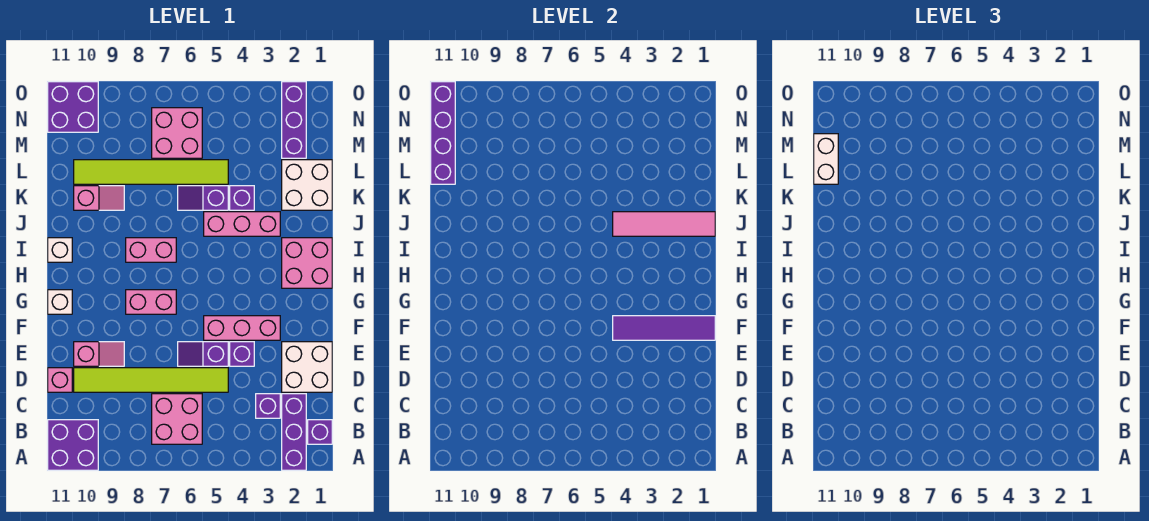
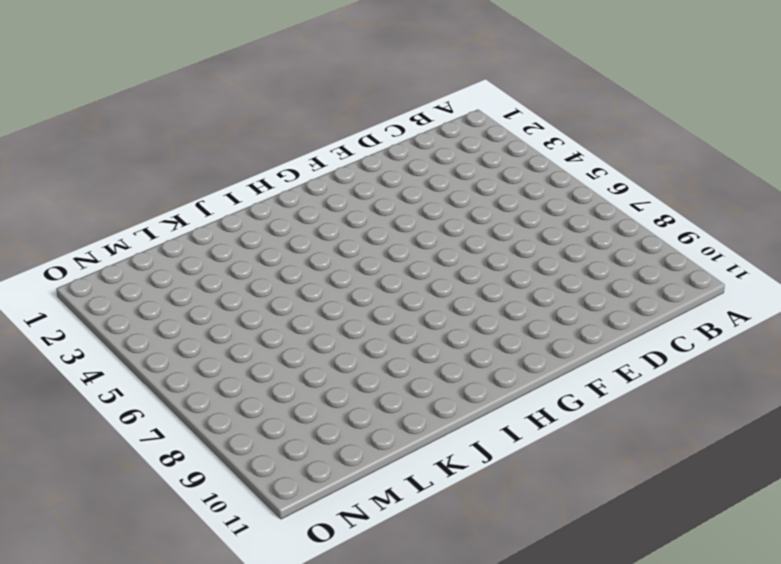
none -> purple brick A2:C2 level 1
none -> purple brick A10:B11 level 1
none -> purple brick B1 level 1
none -> pink brick B6:C7 level 1

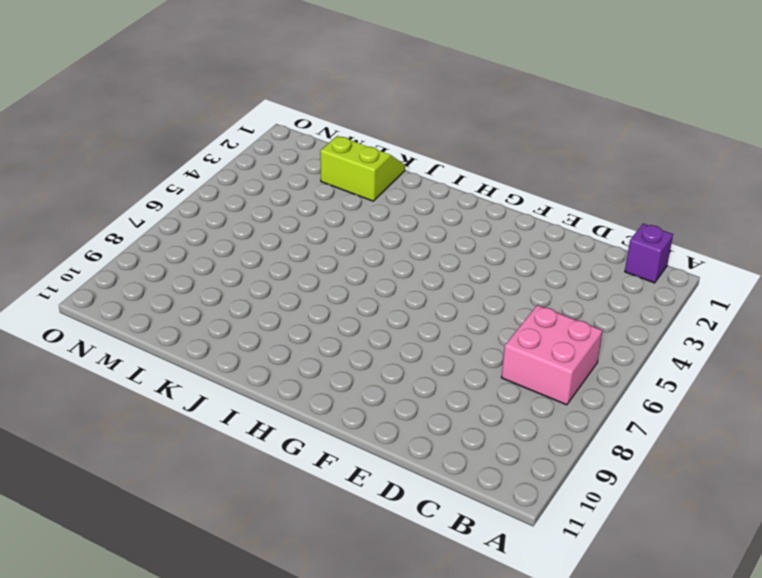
lime slope K1:L2 level 1 top 2 -> white brick K1:L2 level 1
none -> purple brick A2:C2 level 1
none -> purple brick A10:B11 level 1
none -> purple brick C3 level 1
none -> white brick D1:E2 level 1

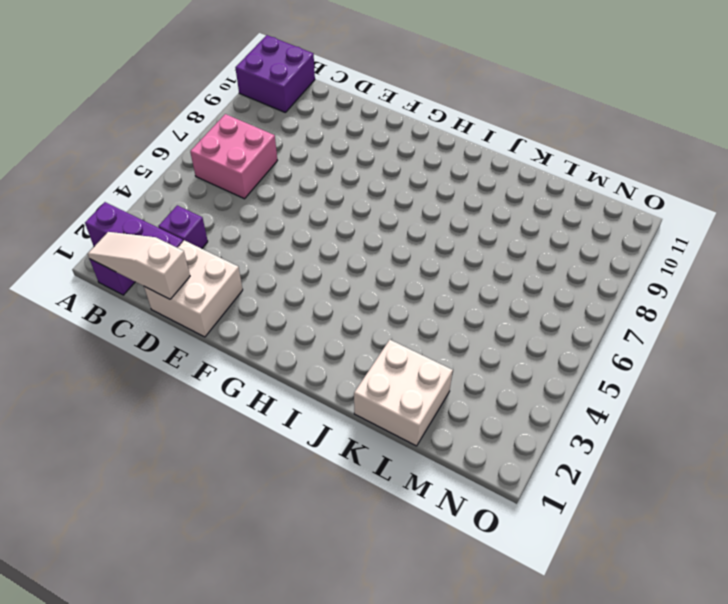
white slope B1:D1 level 2 top D -> none
none -> lime tile D5:D10 level 1
none -> pink brick D11 level 1
none -> purple brick E4 level 1
none -> purple slope E5:E6 level 1 top 5

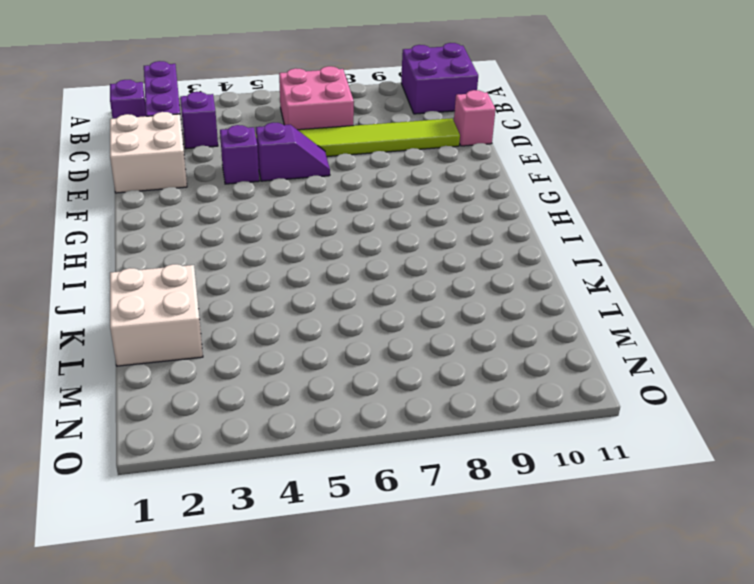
none -> pink slope E9:E10 level 1 top 10
none -> pink brick F3:F5 level 1
none -> pink brick G7:G8 level 1
none -> white brick G11 level 1

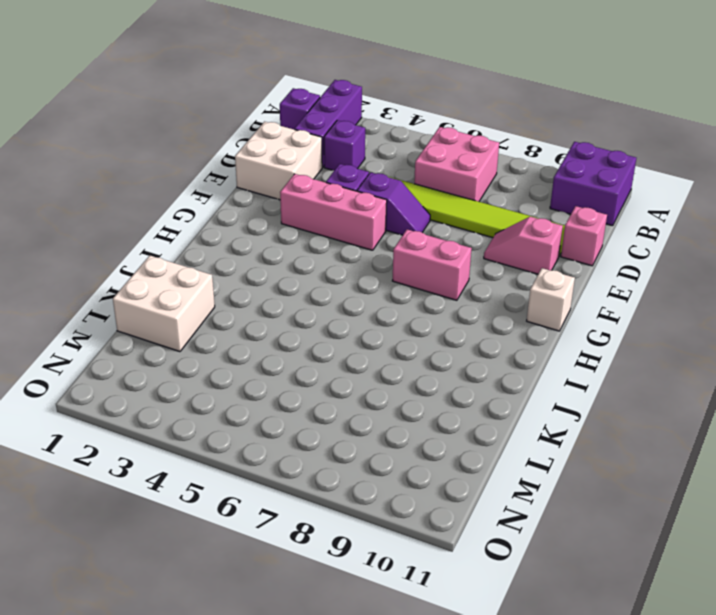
none -> pink brick H1:I2 level 1
none -> pink brick I7:I8 level 1
none -> white brick I11 level 1
none -> pink brick J3:J5 level 1

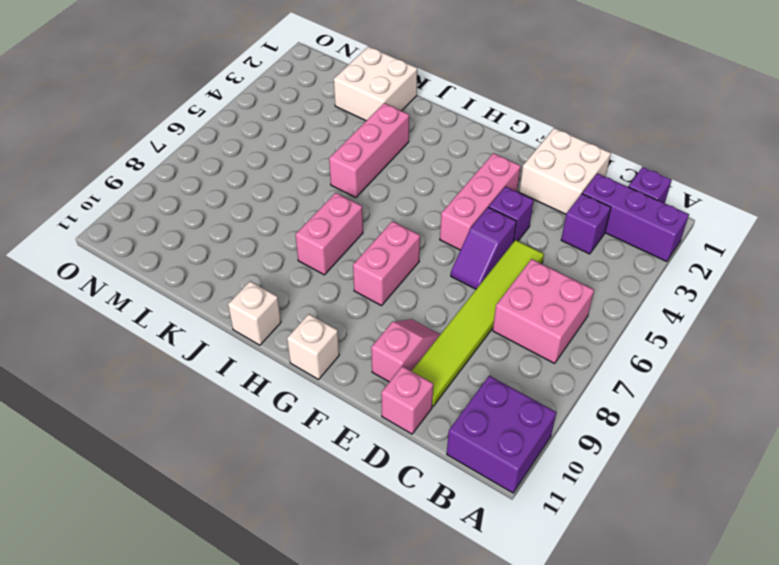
none -> pink brick H1:I2 level 1
none -> purple brick K4 level 1
none -> purple slope K5:K6 level 1 top 5
none -> pink slope K9:K10 level 1 top 10

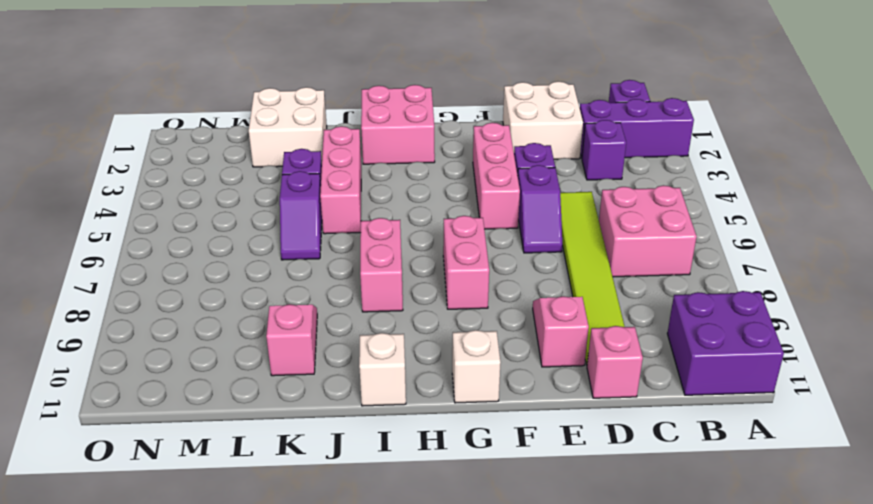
none -> lime tile L5:L10 level 1
none -> purple brick M2:O2 level 1
none -> pink brick M6:N7 level 1
none -> purple brick N10:O11 level 1

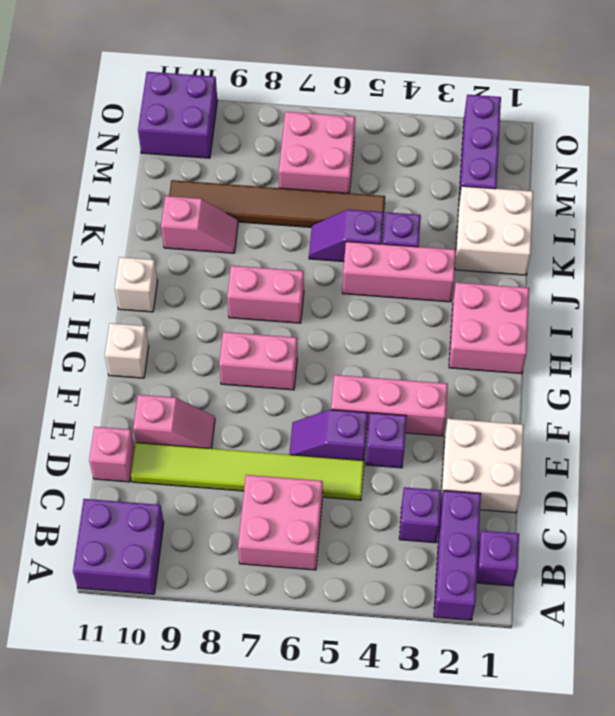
brown tile L5:L10 level 1 -> lime tile L5:L10 level 1
none -> purple tile F1:F4 level 2
none -> pink tile J1:J4 level 2
none -> purple brick L11:O11 level 2
none -> white brick L11:M11 level 3

